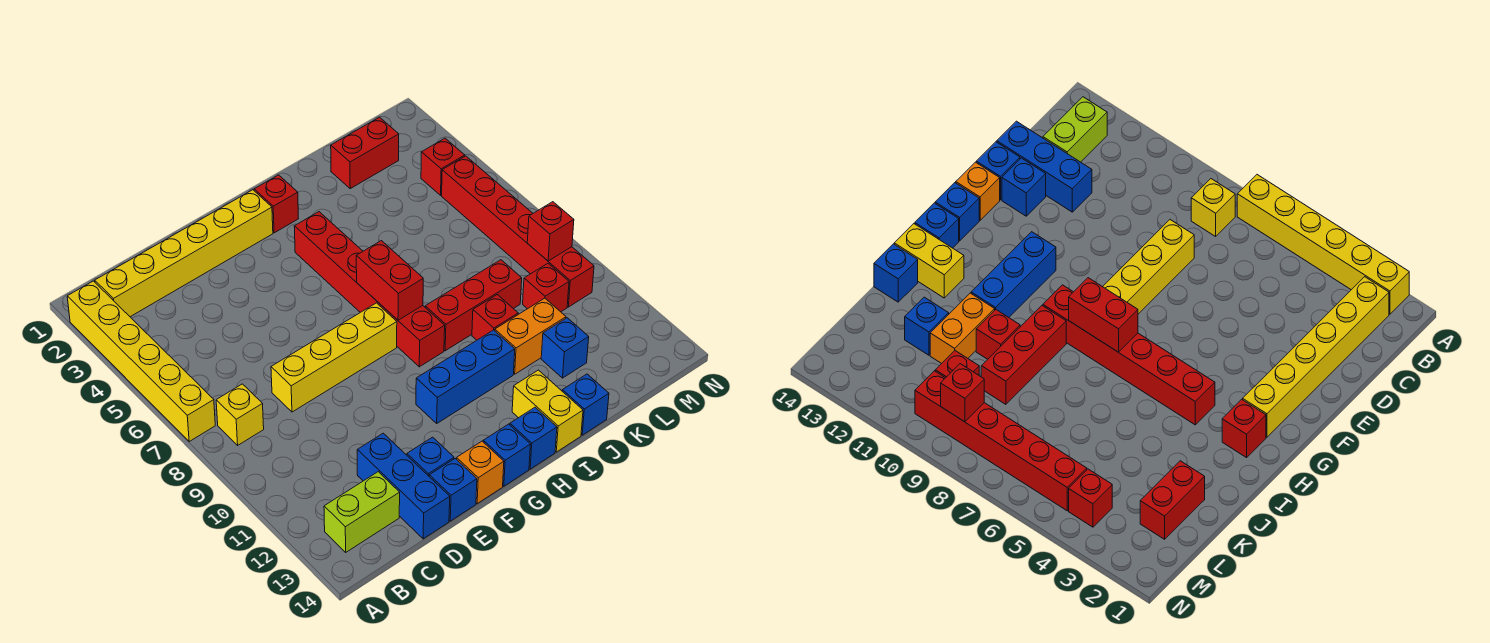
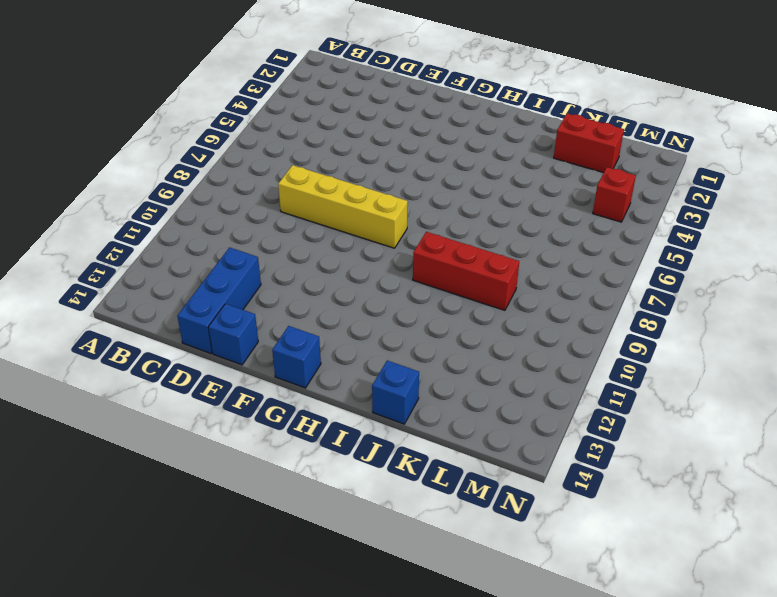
none -> yellow brick A2:A7 level 1
none -> yellow brick B2:G2 level 1
none -> yellow brick B8 level 1

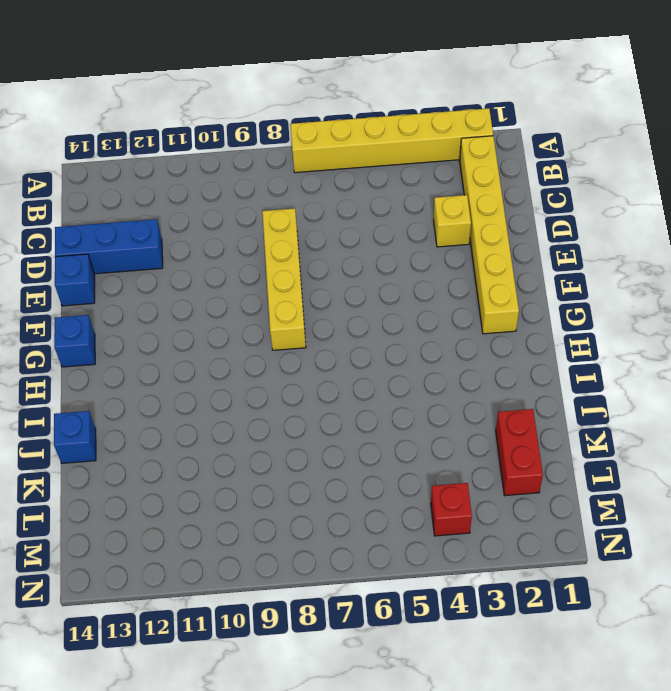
yellow brick D3 level 1 -> yellow brick B8 level 1
none -> lime brick B13:C13 level 1
none -> blue brick E13 level 1
none -> orange brick F14 level 1

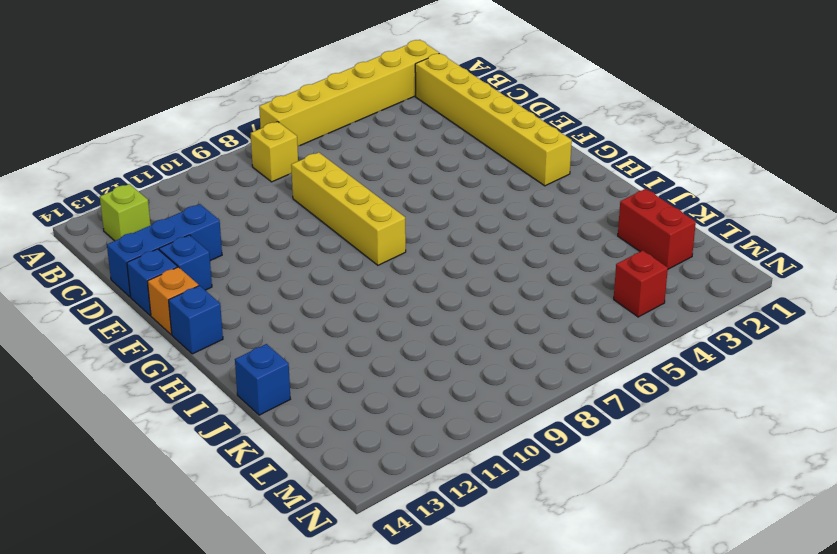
lime brick B13 level 1 -> lime brick B13:C13 level 1
none -> blue brick G11:I11 level 1
none -> red brick H2 level 1
none -> red brick H4:H9 level 1

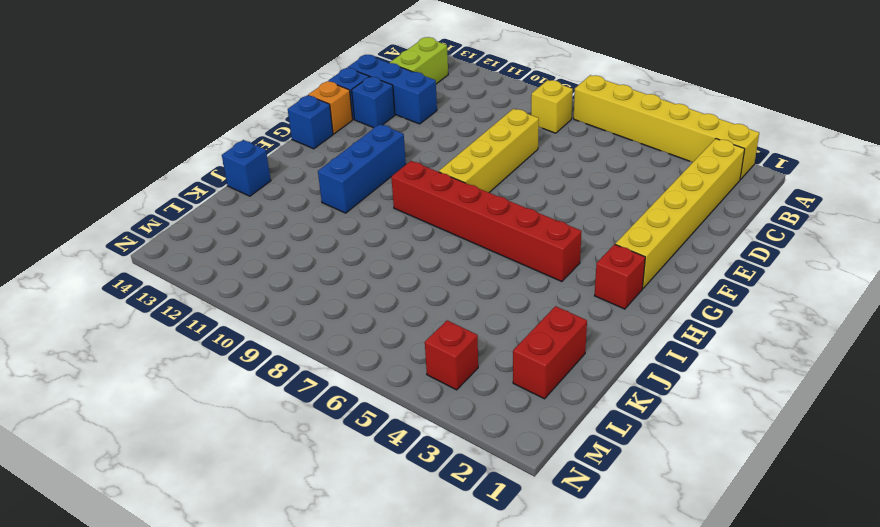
none -> blue brick H14 level 1
none -> red brick I9:K9 level 1
none -> yellow brick I13:I14 level 1

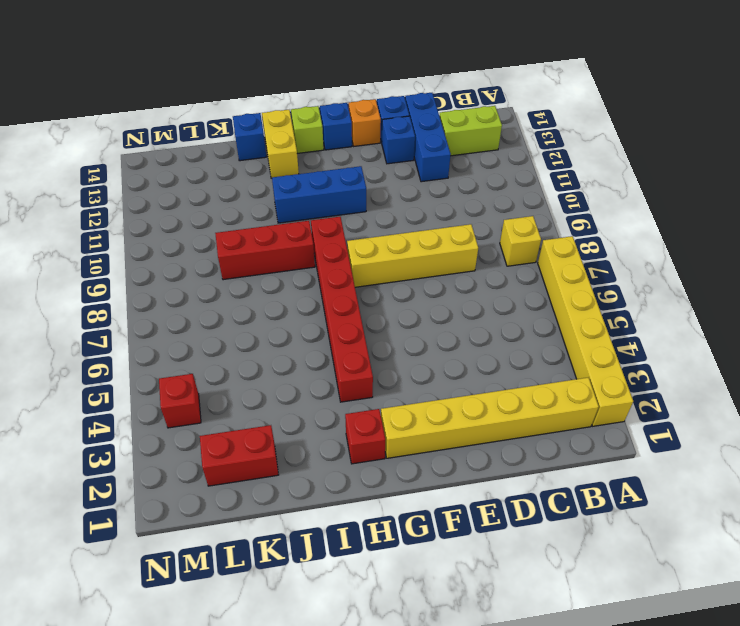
lime brick H14 level 1 -> blue brick H14 level 1
none -> red brick J10 level 1
none -> orange brick J11:K11 level 1
none -> blue brick K12 level 1

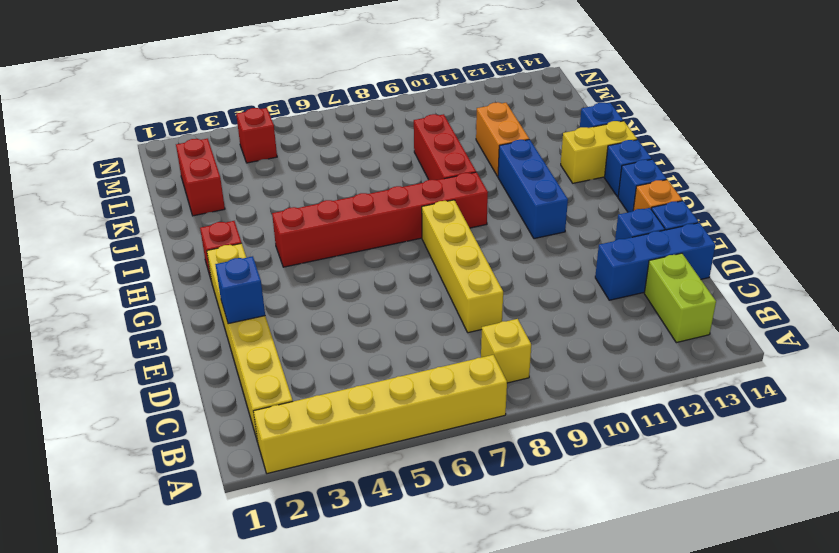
blue brick E2 level 2 -> blue brick K12 level 1
none -> red brick J10 level 1
none -> red brick L10 level 1
none -> red brick M5:M10 level 1

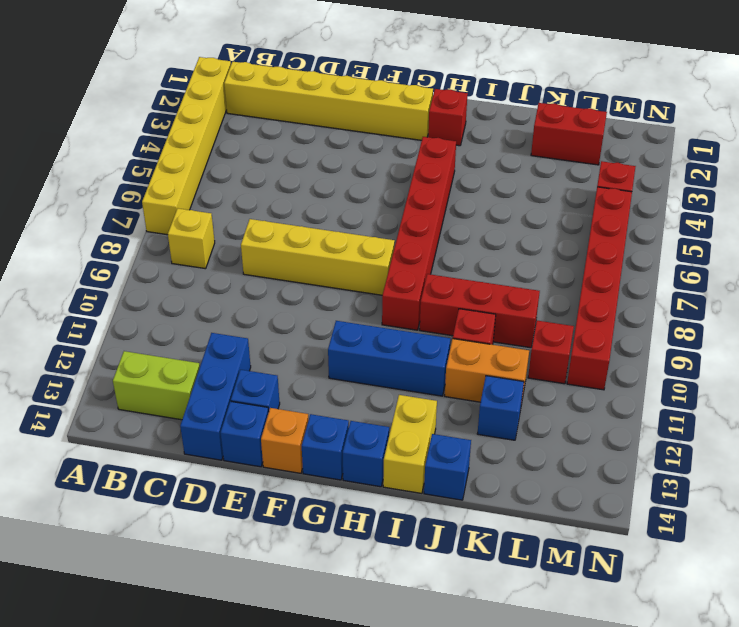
none -> red brick H7:H8 level 2
none -> red brick M9 level 2

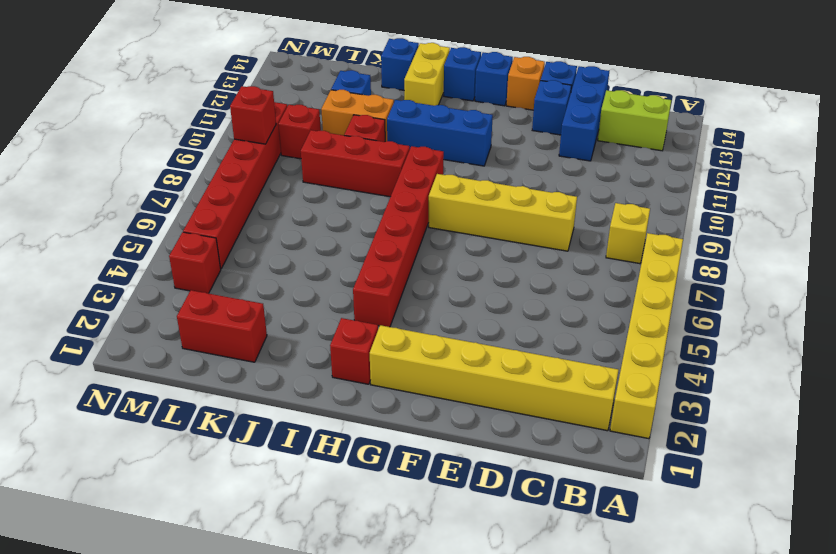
none -> red brick H7:H8 level 2

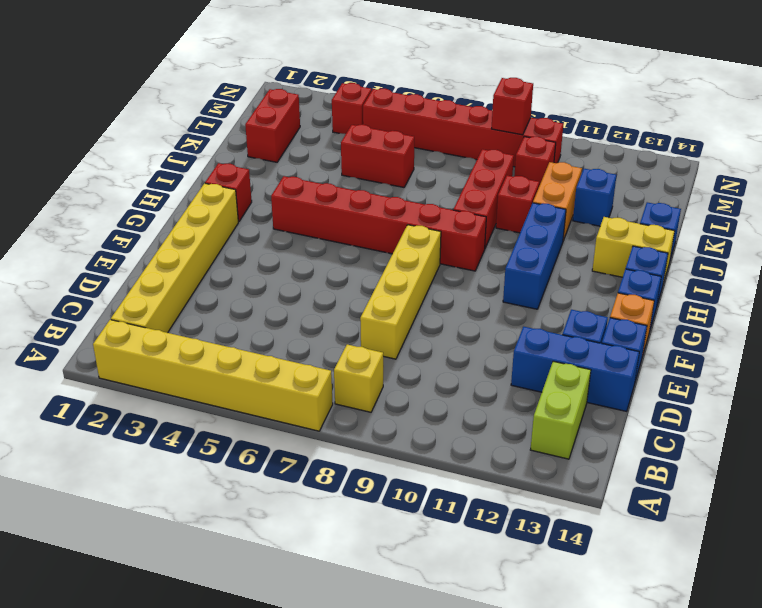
red brick K5:K6 level 1 -> red brick H7:H8 level 2

